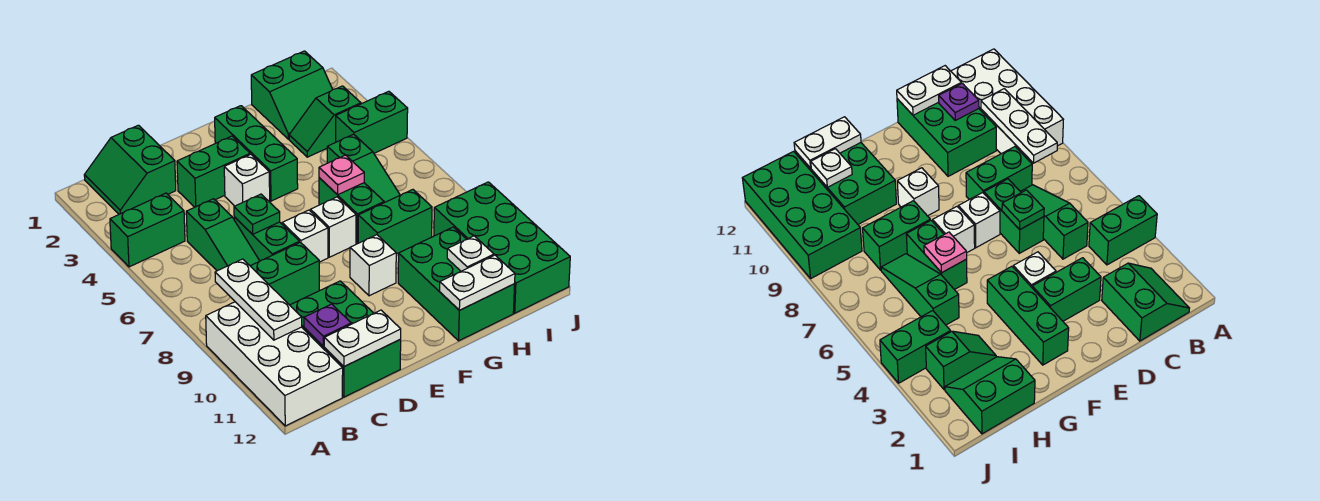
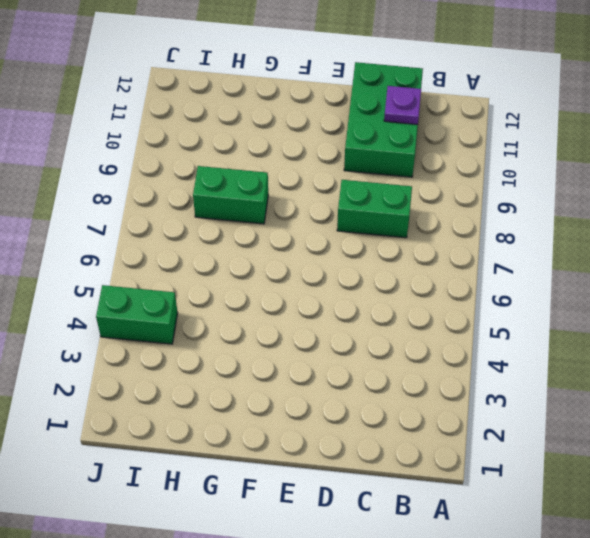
none -> green brick A4:B4 level 1
none -> white brick A9:B12 level 1
none -> green slope B1:C2 level 1 top C

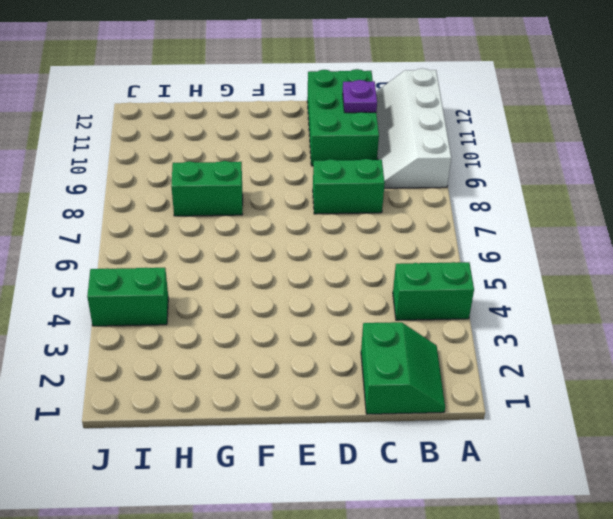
white slope A9:B12 level 1 top A -> white brick A9:B12 level 1
none -> green slope C5:C7 level 1 top 5
none -> green brick D3:E3 level 1
none -> green brick D6:D7 level 1

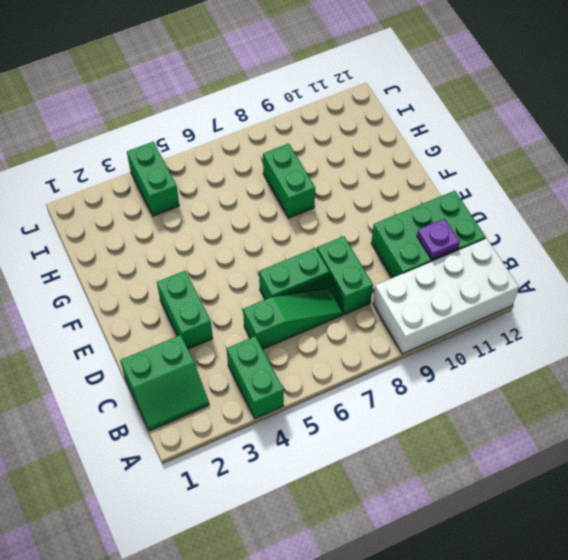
none -> white brick E4 level 1
none -> white brick E7 level 1
none -> green brick F2:F4 level 1

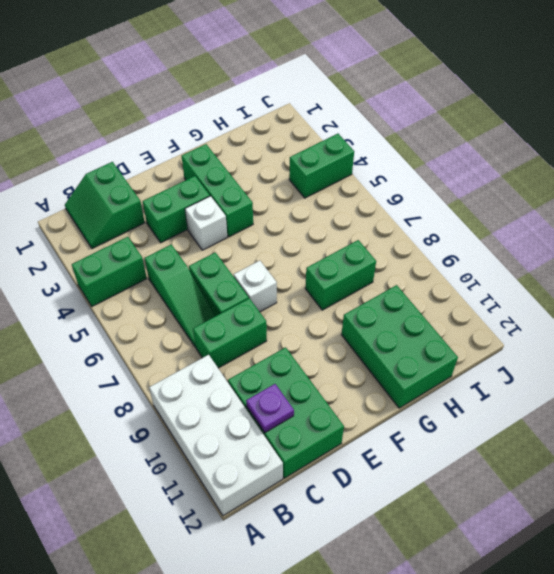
none -> white brick F7 level 1
none -> white brick F9 level 1
none -> green brick G6:G7 level 1

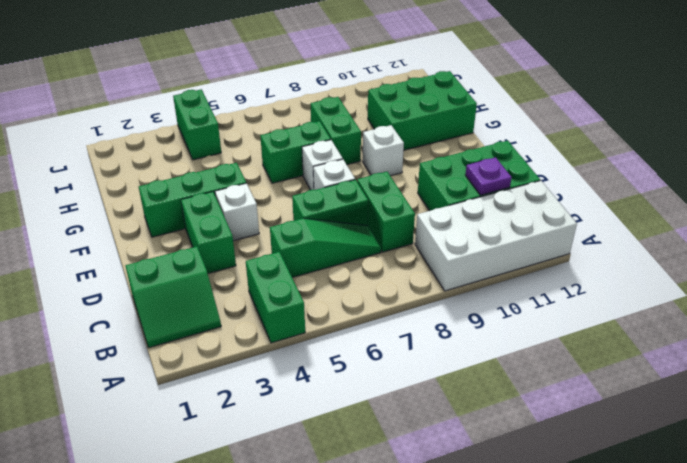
none -> green slope H1:I2 level 1 top 1
none -> green slope H3:I3 level 1 top I
none -> green slope H5:H7 level 1 top 5

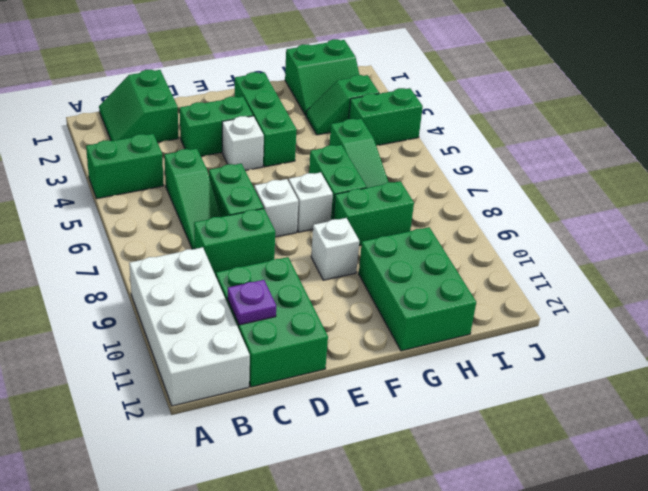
none -> green brick I9:J12 level 1
none -> white plate B8:B10 level 2
none -> white plate C12:D12 level 2

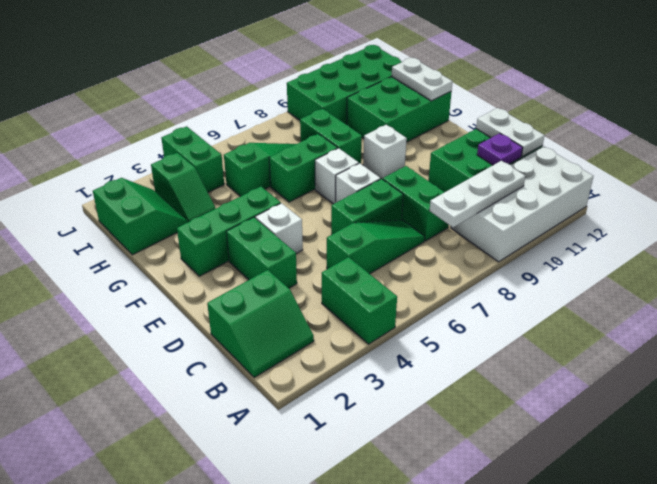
none -> green plate D6 level 2
none -> pink plate G6 level 2
none -> white plate H11 level 2

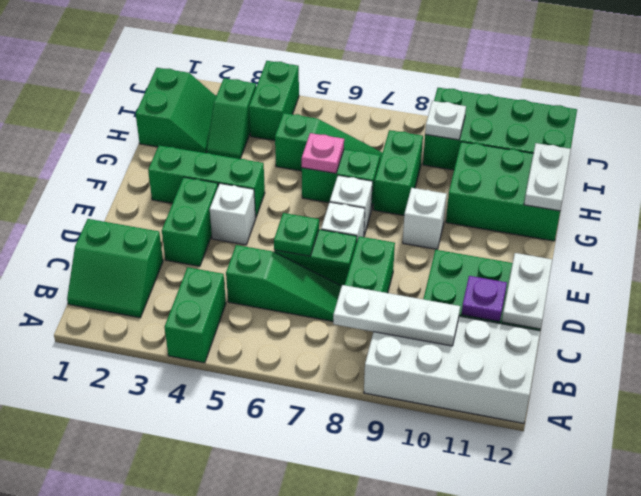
white plate I9 level 2 -> white plate H11 level 2

